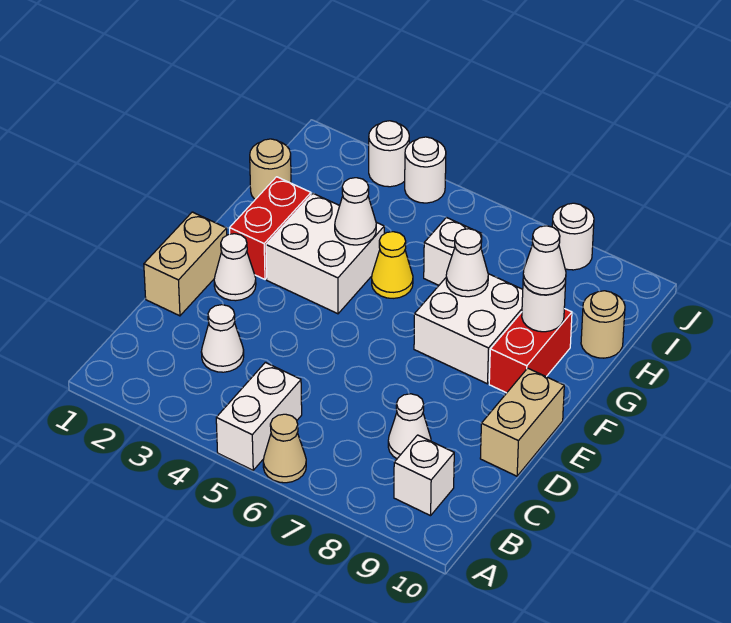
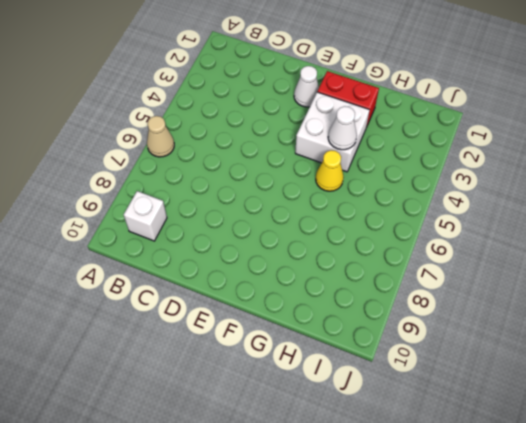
none -> white brick A5:B5 level 1
none -> white cone C3 level 1
none -> white cone C8 level 1

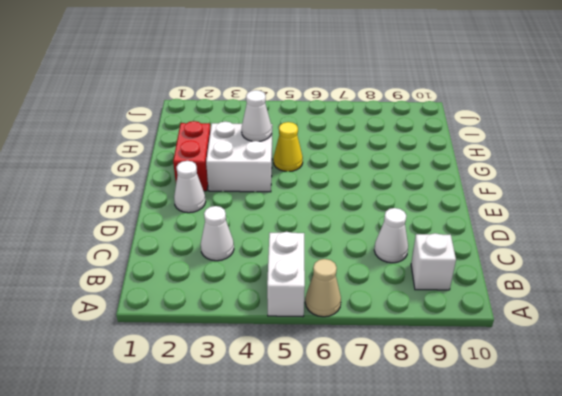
none -> tan brick D1:E1 level 1
none -> tan brick D10:E10 level 1
none -> white brick F7:G8 level 1

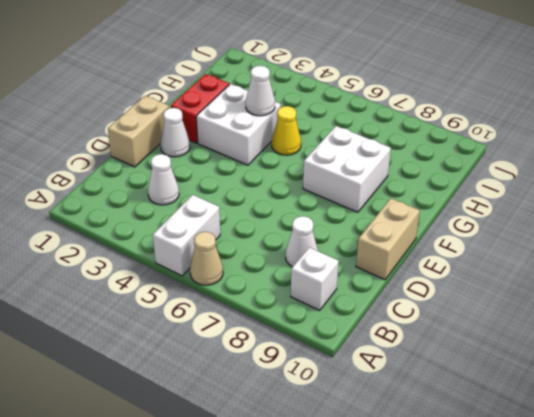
none -> red brick F9:G9 level 1
none -> tan round brick H1 level 1
none -> white brick H6 level 1

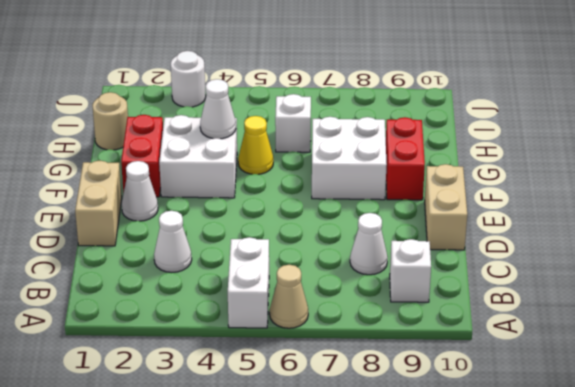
none -> tan round brick H10 level 1
none -> white round brick J4 level 1
none -> white round brick J8 level 1

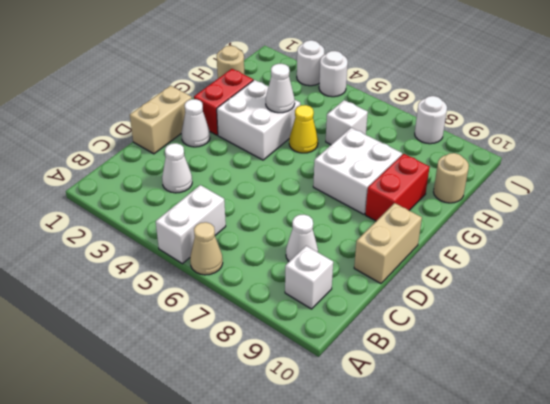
none -> white cone G7 level 2
none -> white round brick G9 level 2
none -> white cone G9 level 3

